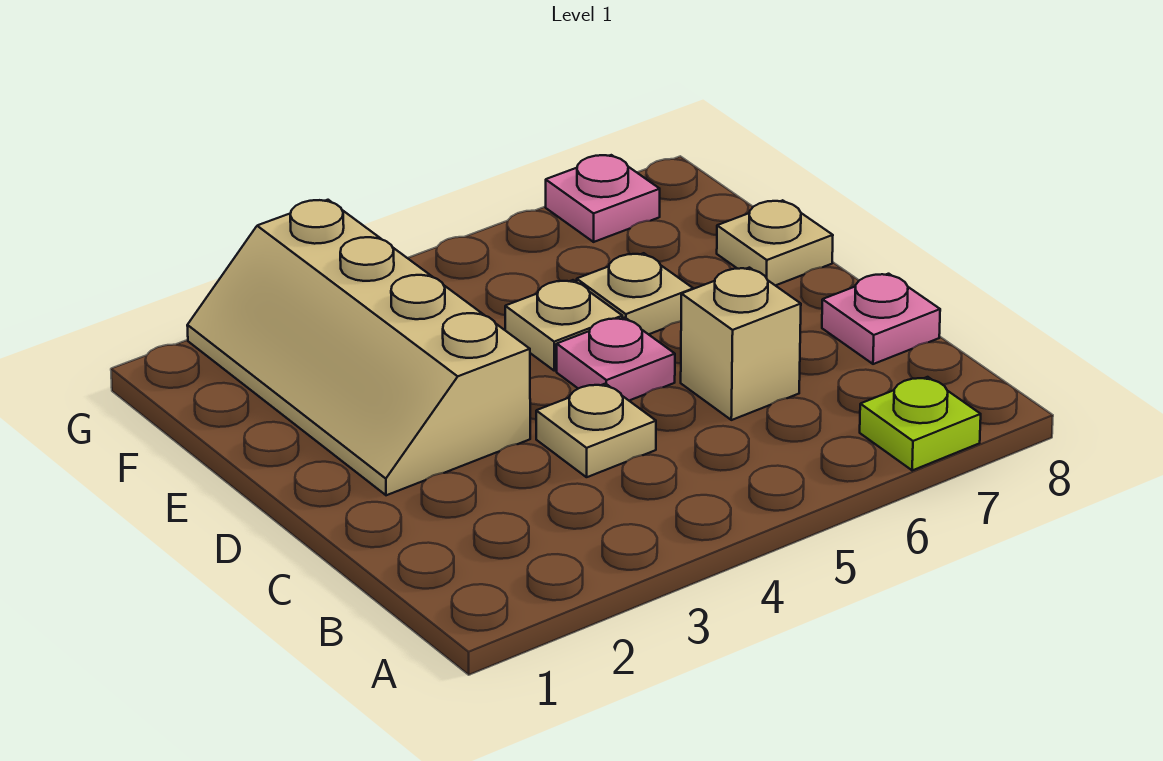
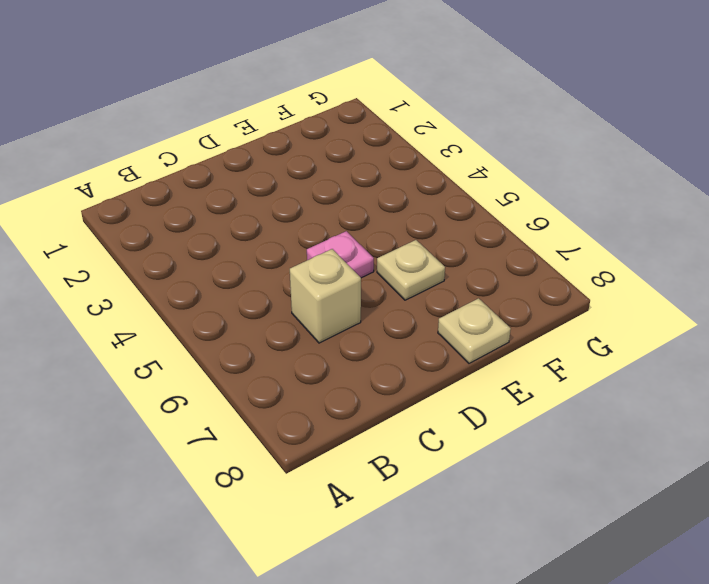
none -> lime plate A7 level 1
none -> tan plate C4 level 1

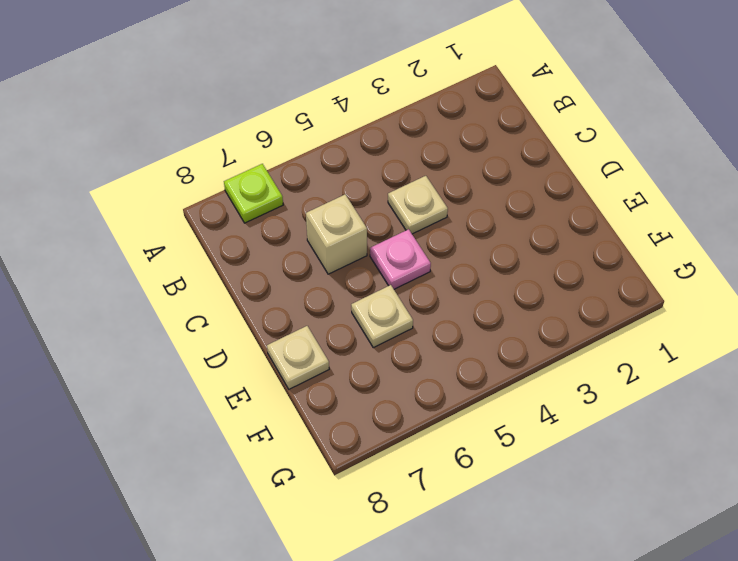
none -> pink plate C8 level 1
none -> tan slope D2:G3 level 1 top 3

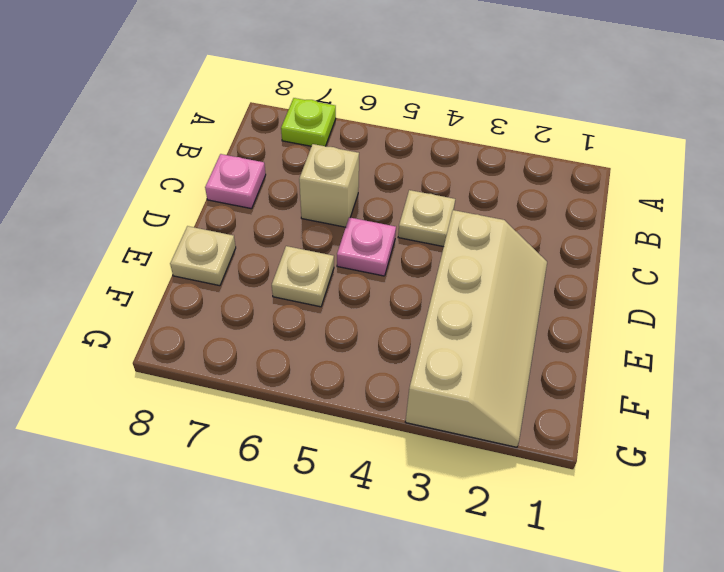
none -> tan plate E5 level 1
none -> pink plate G7 level 1

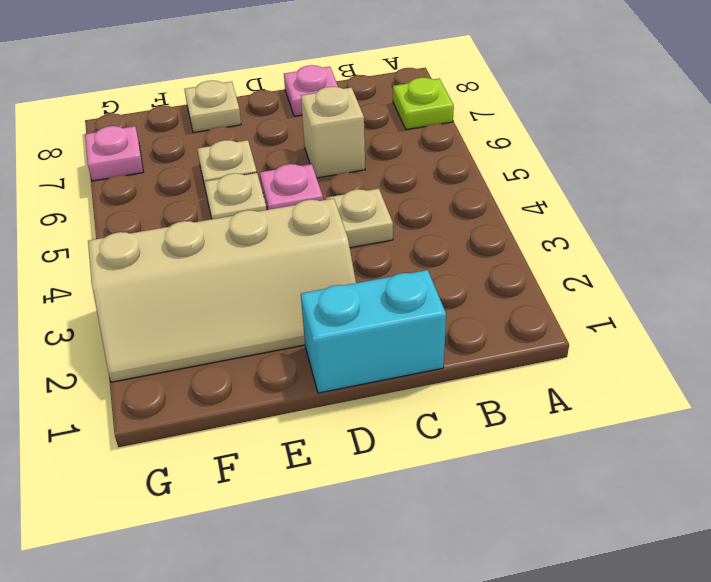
cyan brick C1:D1 level 1 -> none

